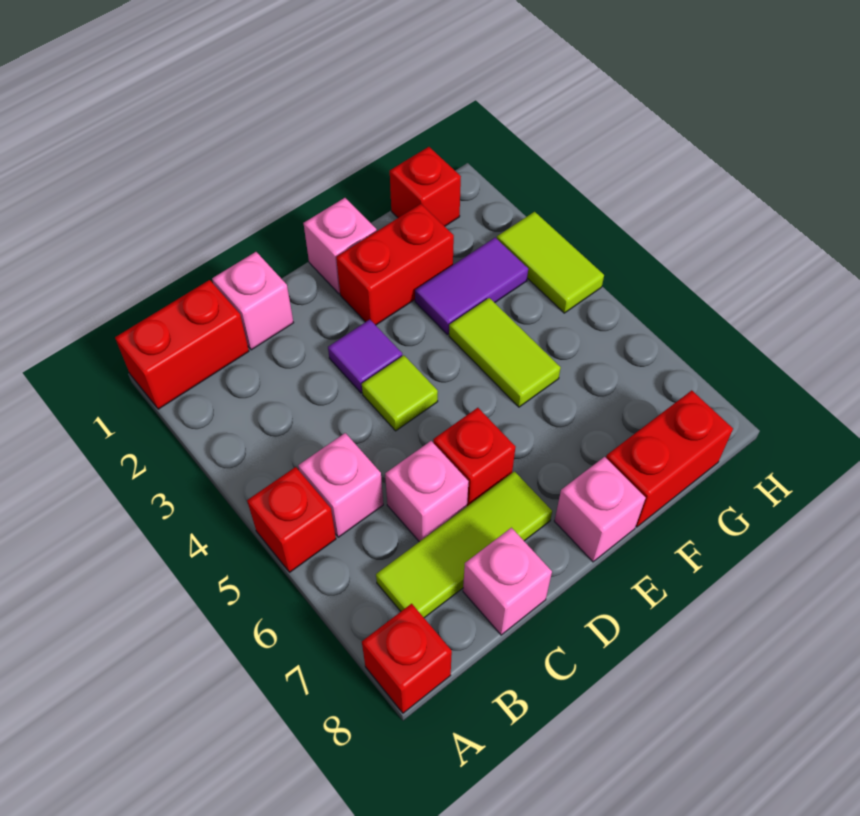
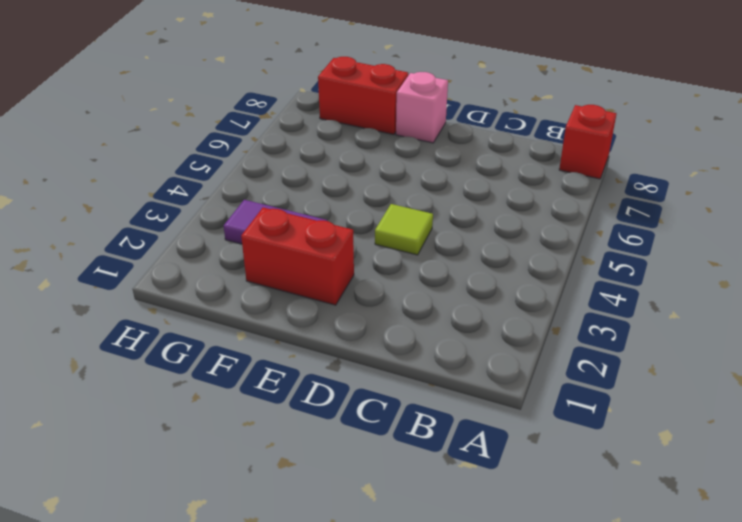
none -> red brick A1:B1 level 1
none -> red brick A5 level 1
none -> pink brick B5 level 1

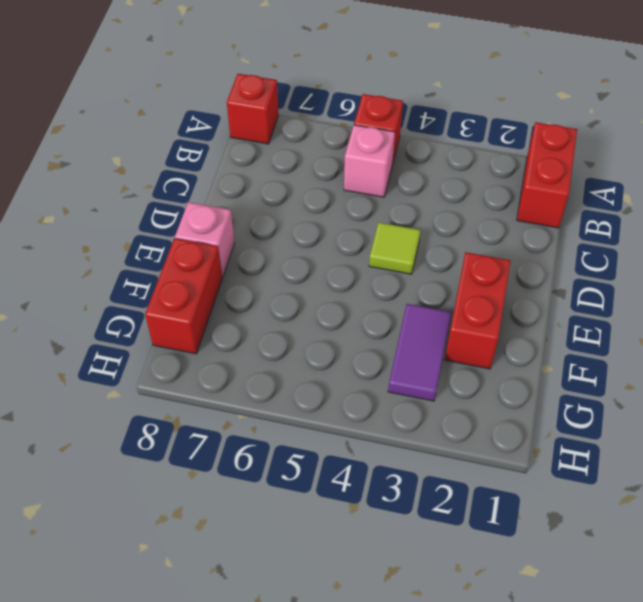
none -> lime tile B7:D7 level 1
none -> pink brick C1 level 1
none -> pink brick C6 level 1

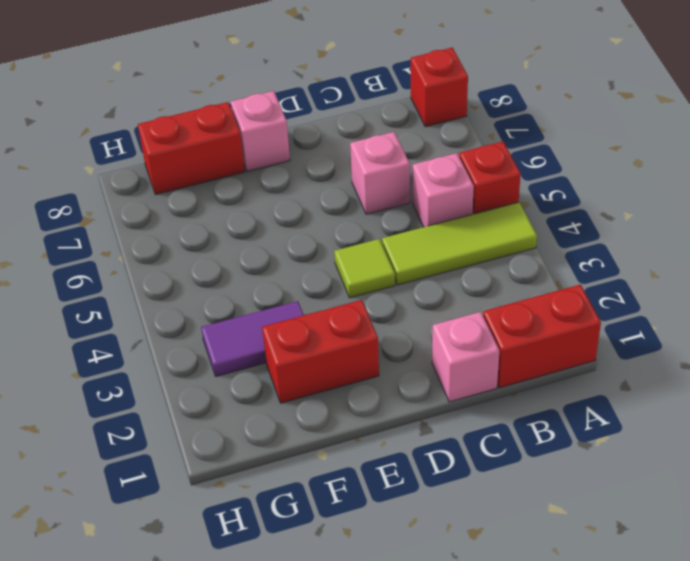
lime tile A4:C4 level 1 -> lime tile B7:D7 level 1
none -> pink brick C8 level 1
none -> purple tile D3 level 1
none -> red brick D6 level 1

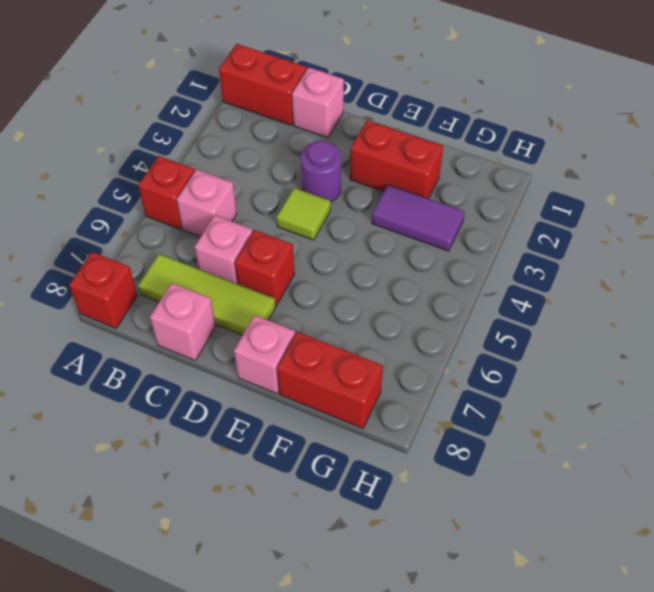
purple round brick D3 level 1 -> purple tile D3 level 1
none -> pink brick E1 level 1
none -> lime tile F4:F5 level 1
none -> red brick G1 level 1

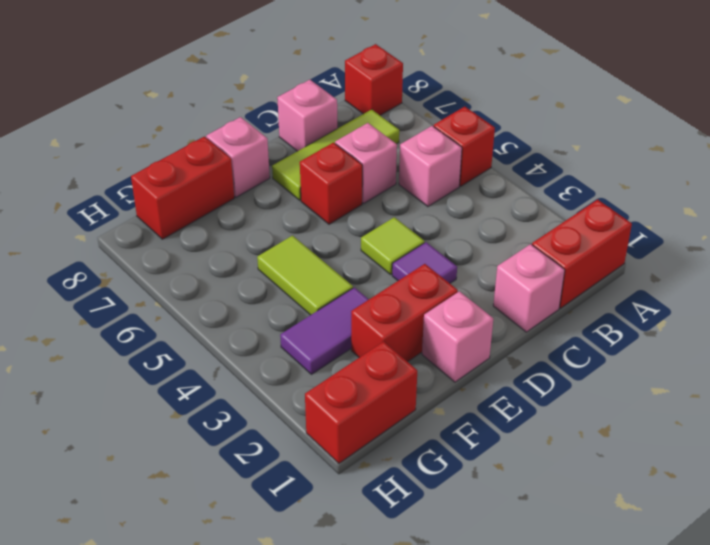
red brick G1:H1 level 1 -> red brick G1 level 1
none -> lime tile H3:H4 level 1

